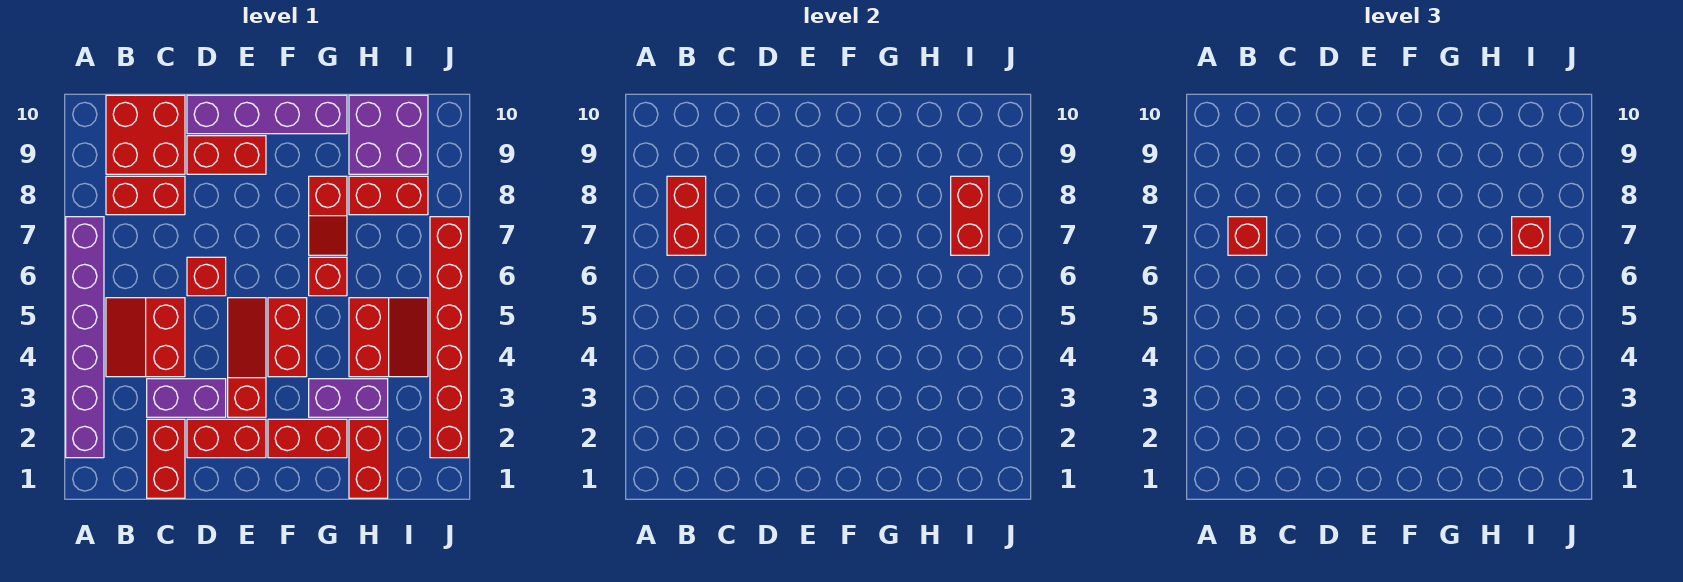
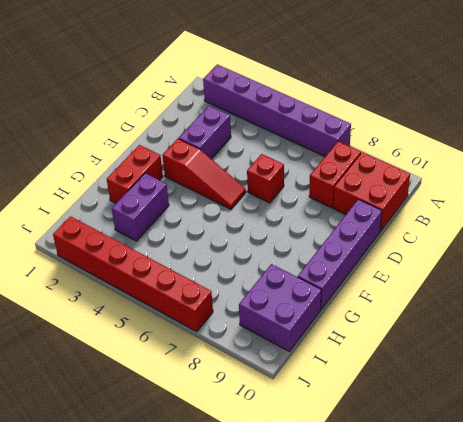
none -> red slope B4:C5 level 1 top C
none -> red brick C1:C2 level 1
none -> red brick D2:E2 level 1

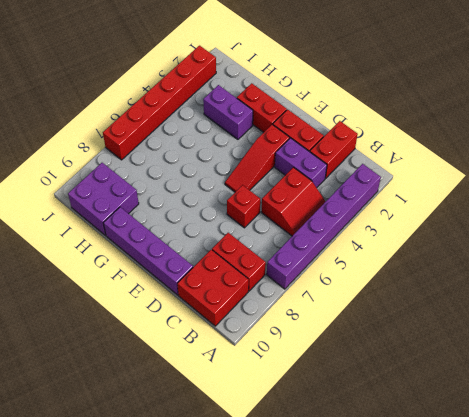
none -> red brick D9:E9 level 1
none -> red brick F4:F5 level 1
none -> red brick G6 level 1

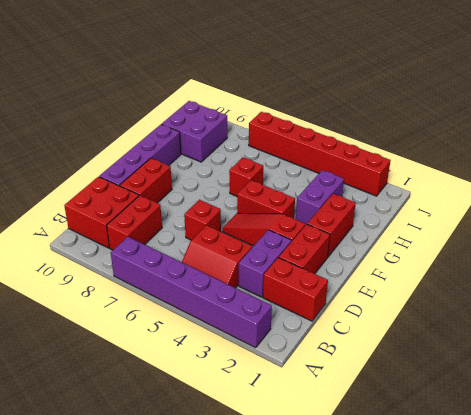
none -> red slope G7:G8 level 1 top 8
none -> red brick H1:H2 level 1
none -> red slope H4:I5 level 1 top H

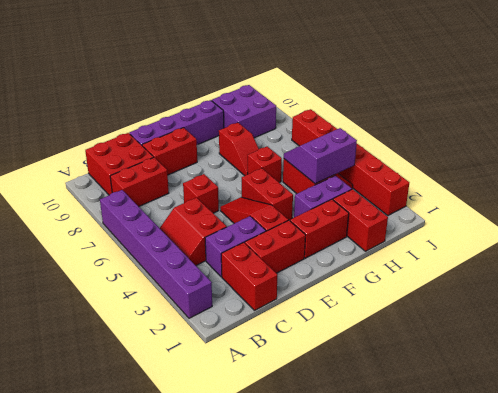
purple slope H4:I5 level 2 top 4 -> none
none -> red brick H8:I8 level 1
none -> red brick B7:B8 level 2
none -> red brick I7:I8 level 2

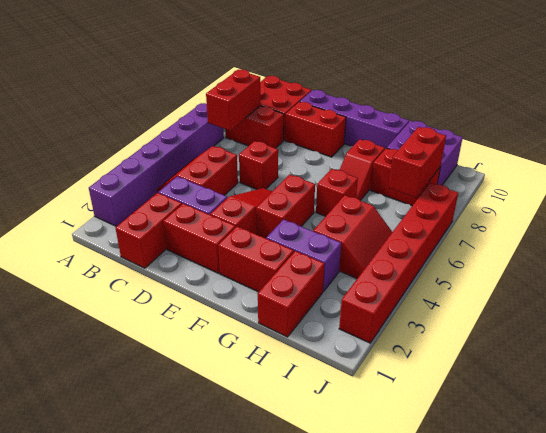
none -> red brick B7 level 3
none -> red brick I7 level 3

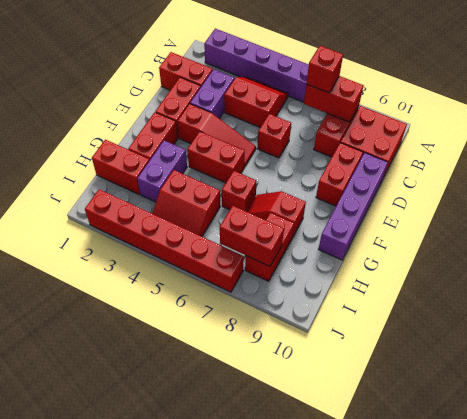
none -> purple brick H9:I10 level 1
none -> red brick I7 level 3

